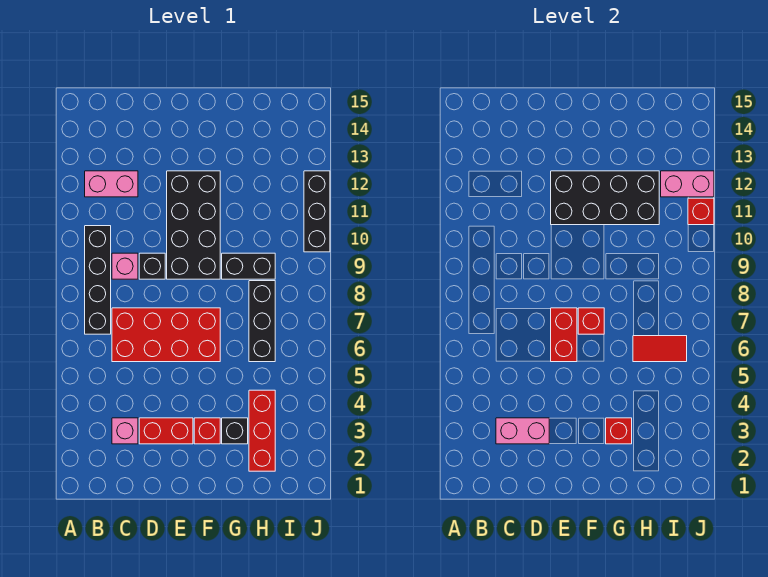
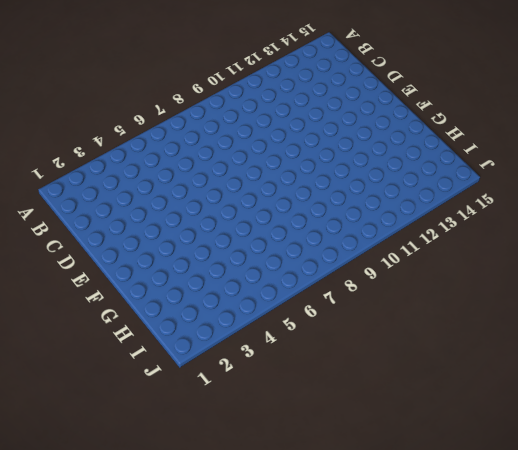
none -> black brick B7:B10 level 1
none -> pink brick B12:C12 level 1
none -> pink brick C3 level 1

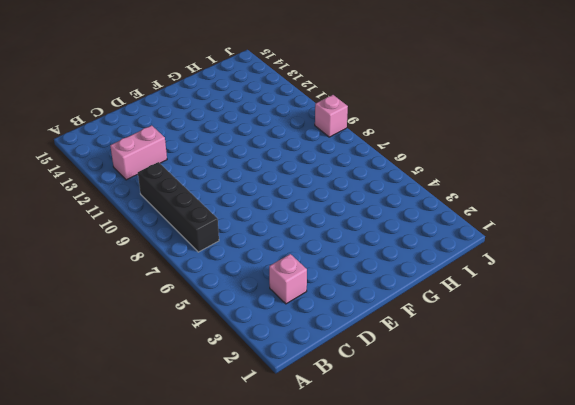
pink brick J9 level 1 -> pink brick C9 level 1
none -> red brick C6:F7 level 1
none -> red brick D3:E3 level 1
none -> black brick D9 level 1

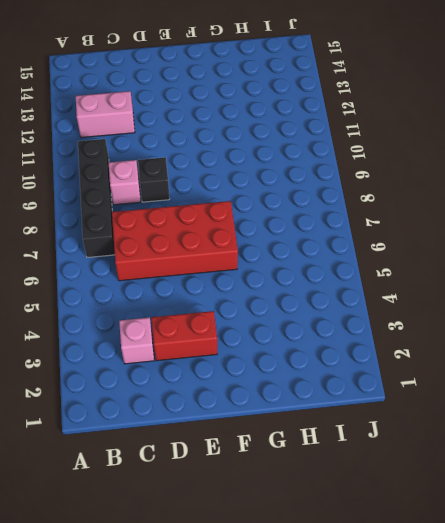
none -> black brick E9:F12 level 1
none -> red brick F3 level 1
none -> black brick G3 level 1

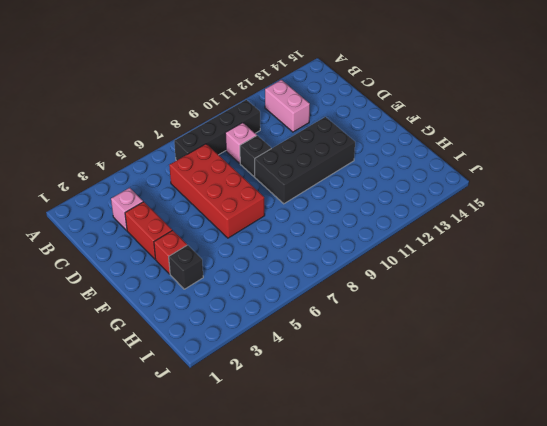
none -> black brick G9:H9 level 1
none -> red brick H2:H4 level 1
none -> black brick H6:H8 level 1

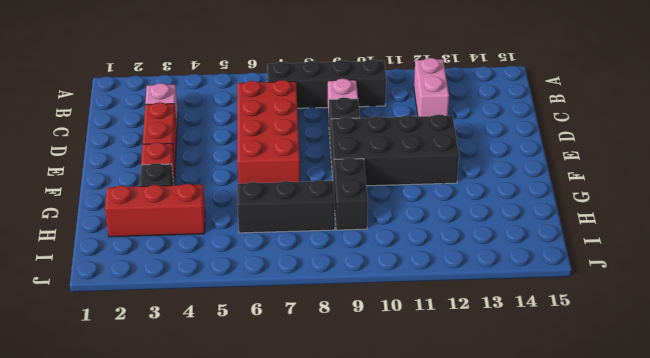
none -> black brick J10:J12 level 1
none -> pink brick C3:D3 level 2
none -> red brick E6:E7 level 2

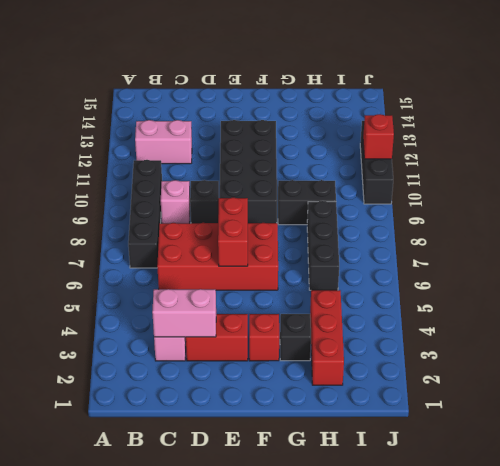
none -> black brick E11:H12 level 2
none -> red brick F7 level 2
none -> red brick G3 level 2

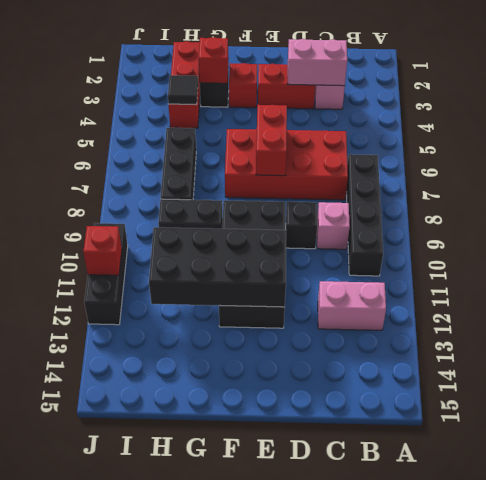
black tile H4 level 2 -> none
none -> red brick F7 level 2
none -> red tile H6:I6 level 2
none -> pink brick I12:J12 level 2

